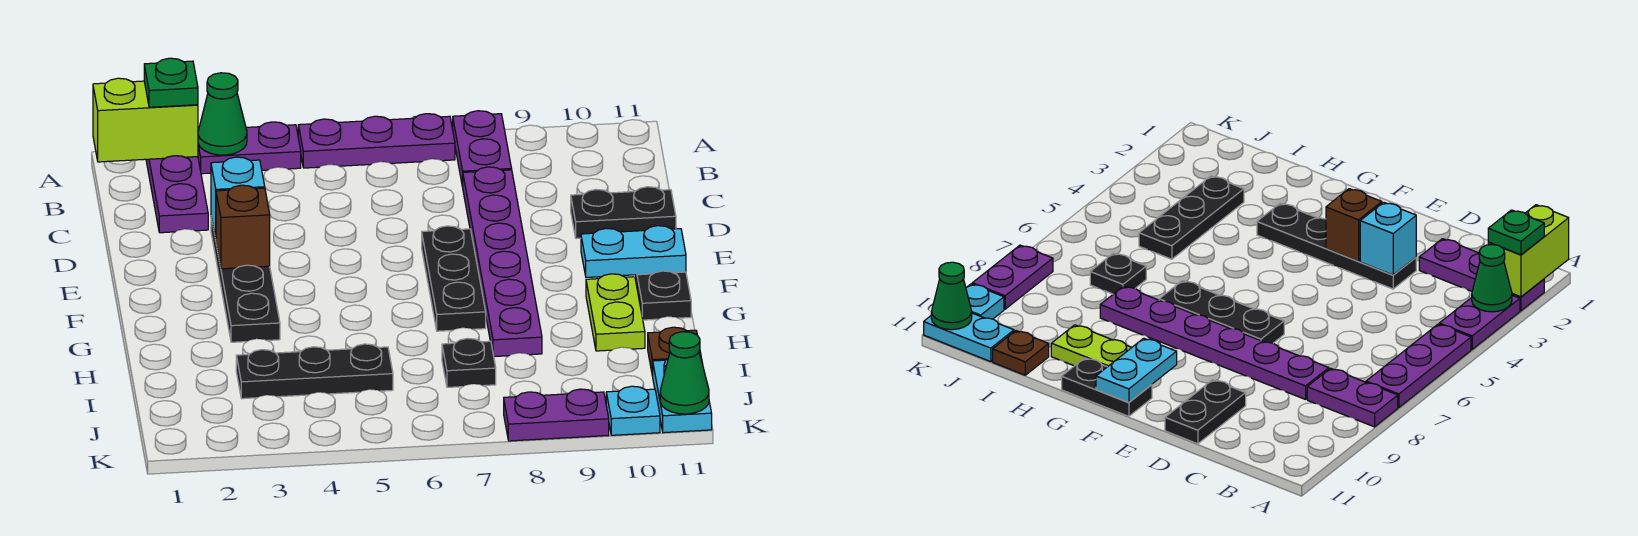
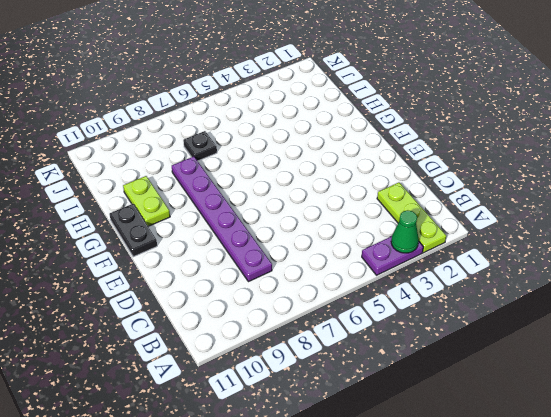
lime plate A2:C2 level 1 -> purple plate A2:C2 level 1
none -> purple plate A5:A7 level 1
none -> purple plate A8:B8 level 1
none -> black plate D3:G3 level 1

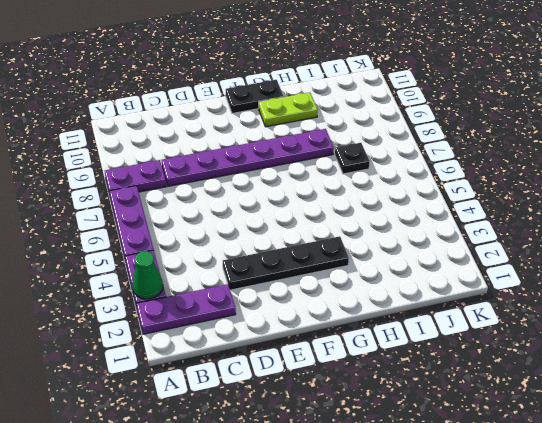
none -> black plate D10:D11 level 1
none -> black plate E7:G7 level 1
none -> black plate I3:I5 level 1

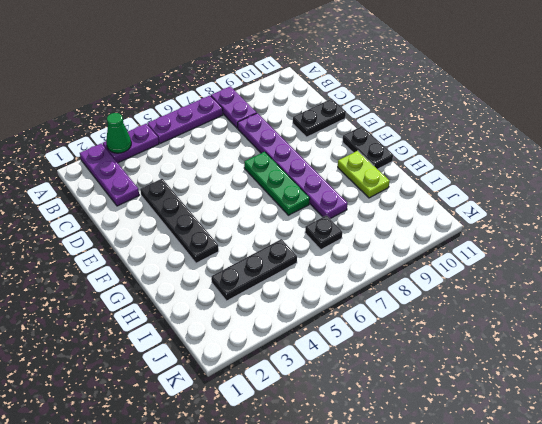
green plate E7:G7 level 1 -> black plate E7:G7 level 1
none -> brown plate I11 level 1
none -> cyan plate J11:K11 level 1
none -> purple plate K8:K9 level 1

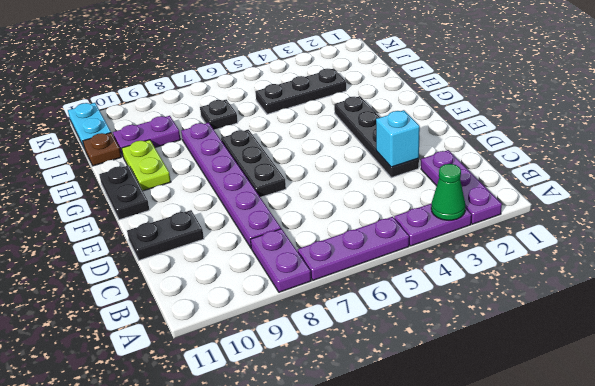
purple plate I9:I10 level 1 -> purple plate K8:K9 level 1
none -> cyan plate K10 level 1
none -> lime brick A1:A2 level 2
none -> brown brick E3 level 2

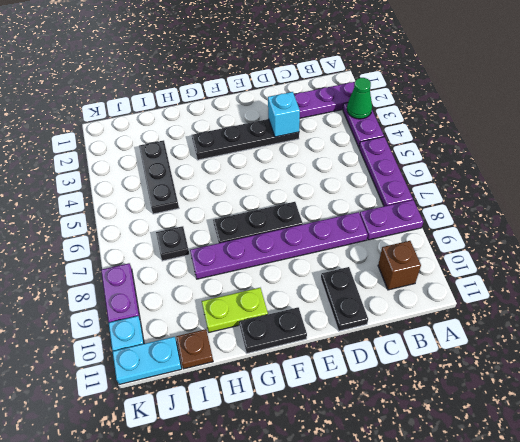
brown brick B10 level 1 -> brown brick E3 level 2
none -> lime brick A1:A2 level 2
none -> cyan plate F10:F11 level 2
none -> green cone K11 level 2

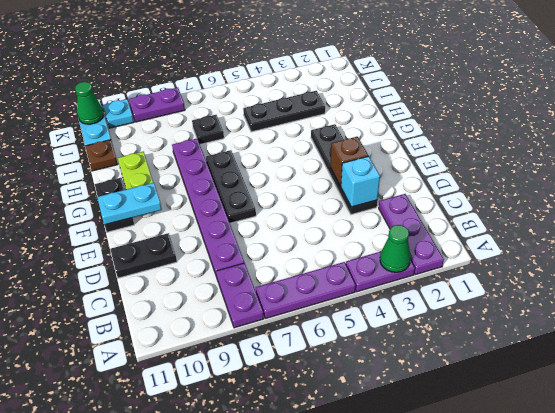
none -> lime brick A1:A2 level 2
none -> green plate A2 level 3

